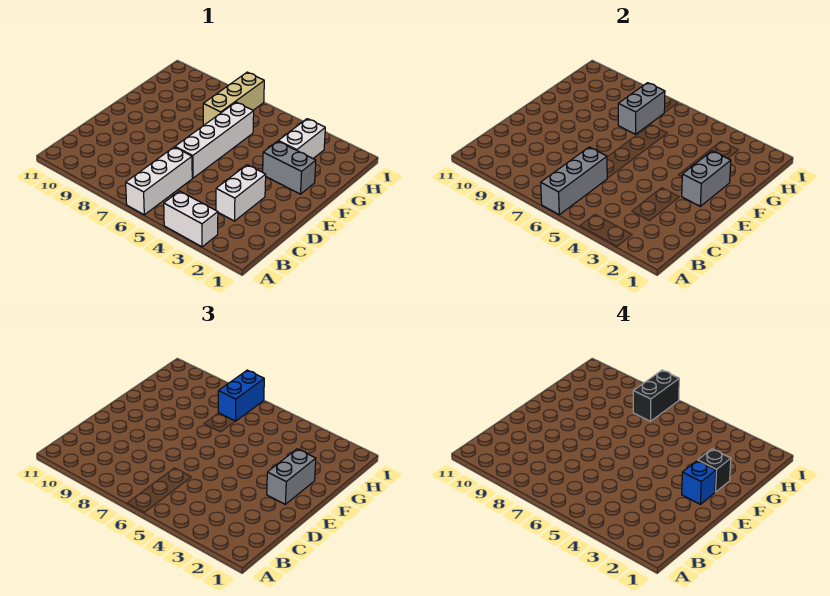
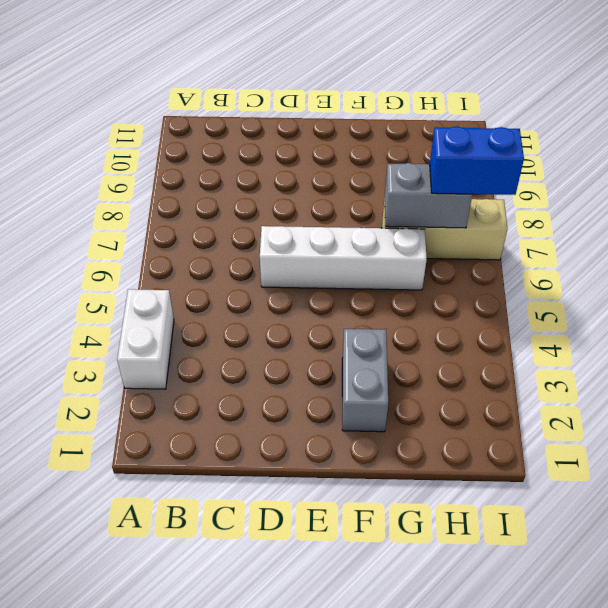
none -> white brick A6:C6 level 1
none -> white brick C3:D3 level 1
none -> white brick G3:H3 level 1

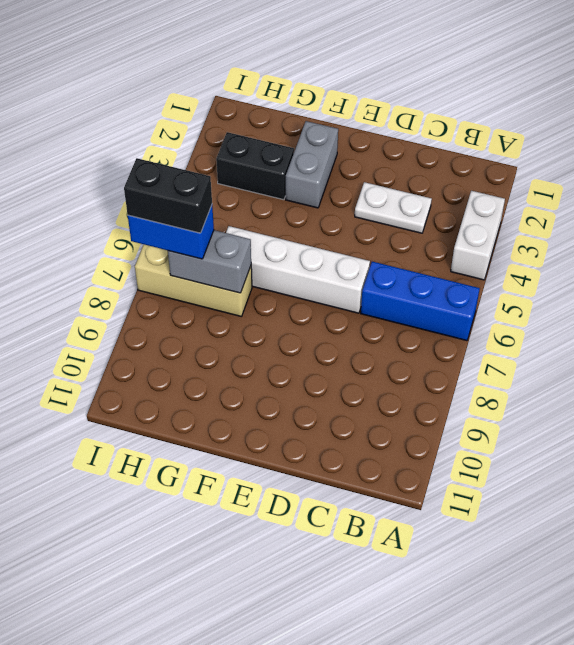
blue brick A6:C6 level 1 -> white brick A6:C6 level 1
white plate C3:D3 level 1 -> white brick C3:D3 level 1
black brick G3:H3 level 1 -> white brick G3:H3 level 1
none -> grey brick A6:C6 level 2
none -> grey brick E2:F2 level 2
none -> grey brick E2:F2 level 3

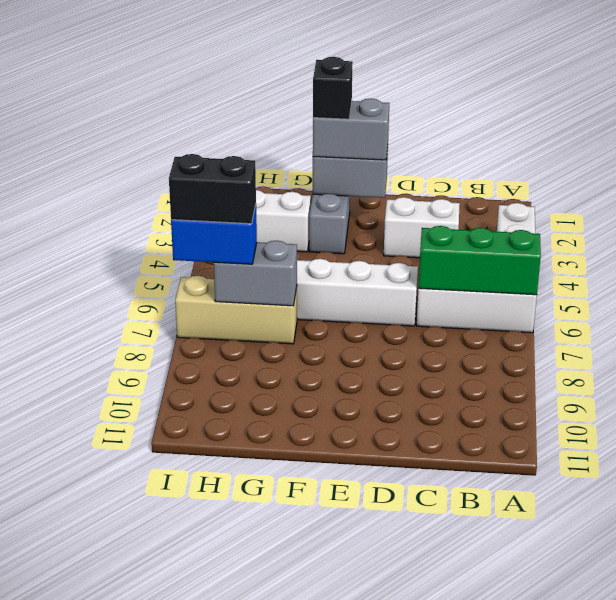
green brick A6:C6 level 2 -> grey brick A6:C6 level 2
none -> blue brick E2 level 4

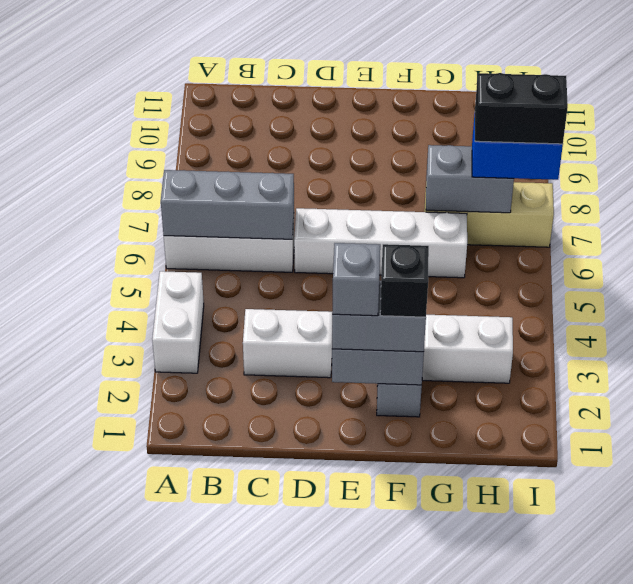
grey brick E2 level 4 -> blue brick E2 level 4

